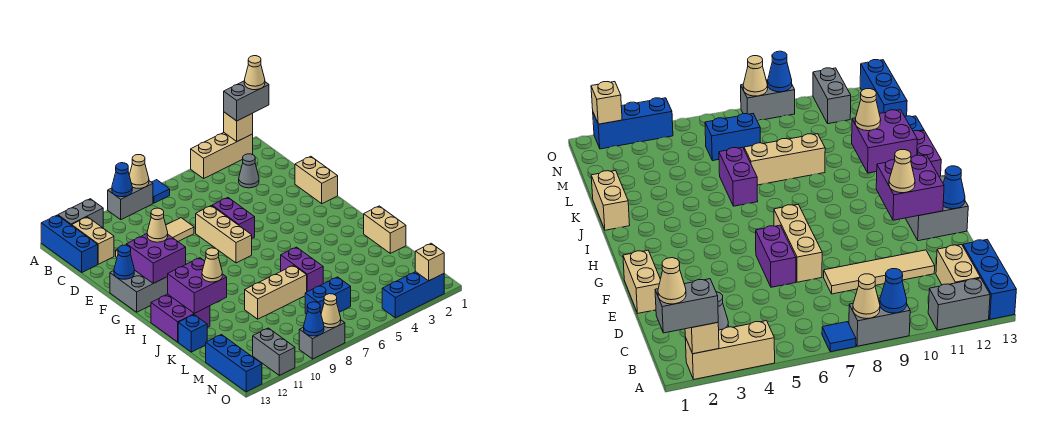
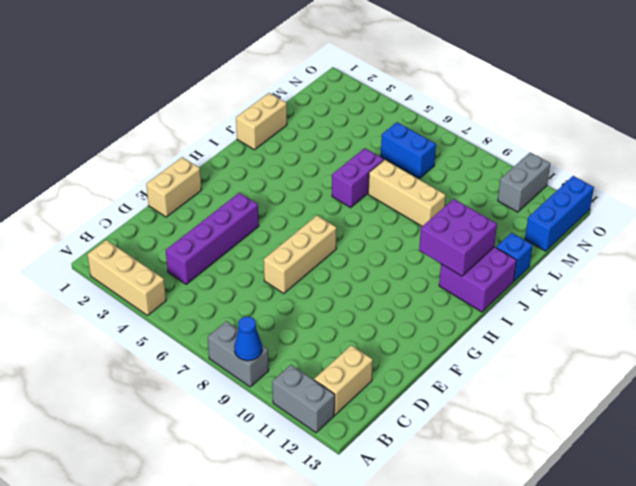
purple brick C4:F4 level 1 -> none
none -> blue tile A7 level 1
none -> blue brick A13:C13 level 1
none -> grey cone C3 level 1
none -> tan tile D8:D11 level 1

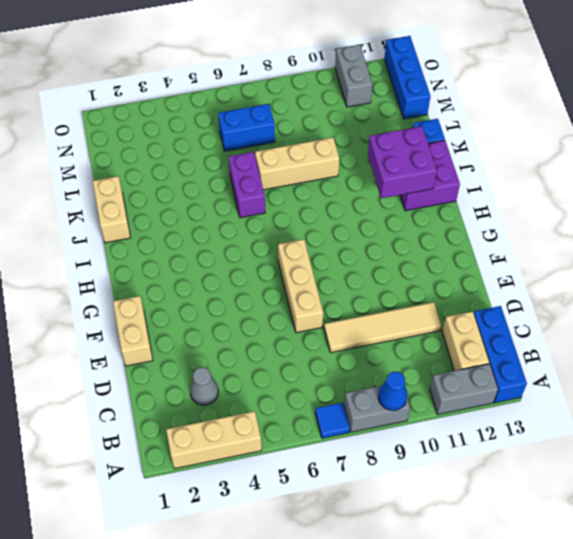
none -> purple brick E6:F6 level 1
none -> grey brick F12:G13 level 1
none -> blue brick O2:O4 level 1
none -> grey brick O8:O9 level 1

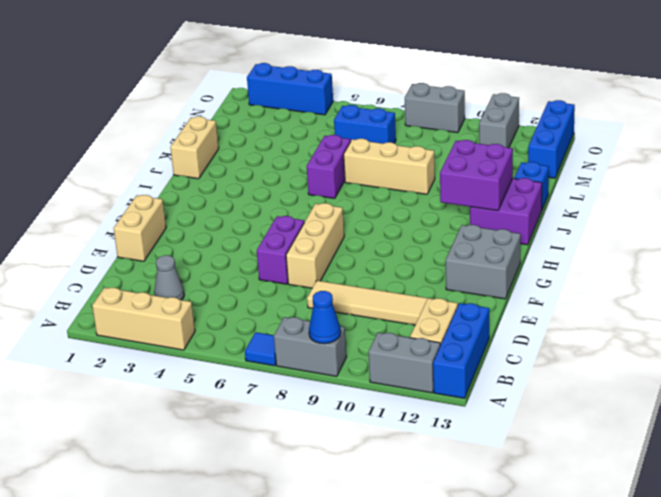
none -> tan brick A2 level 2
none -> tan cone A8 level 2
none -> purple brick F11:G12 level 2
none -> blue cone F13 level 2

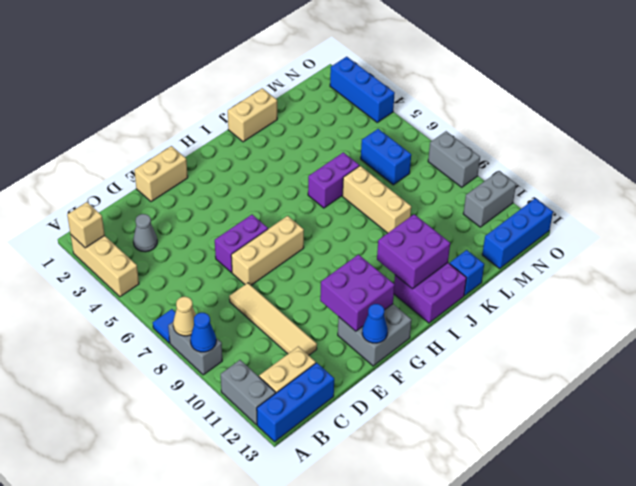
none -> tan brick O2 level 2
none -> tan cone O8 level 2
none -> blue cone O9 level 2
none -> grey brick A1:A2 level 3

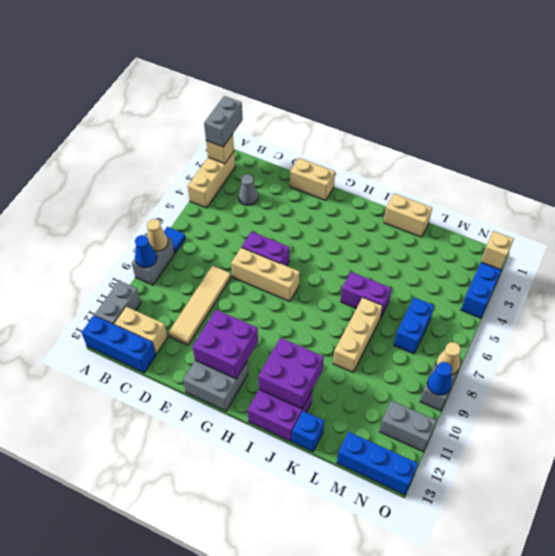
none -> blue cone F13 level 2
none -> tan cone F11 level 3
none -> tan cone J11 level 3
none -> tan cone A1 level 4

